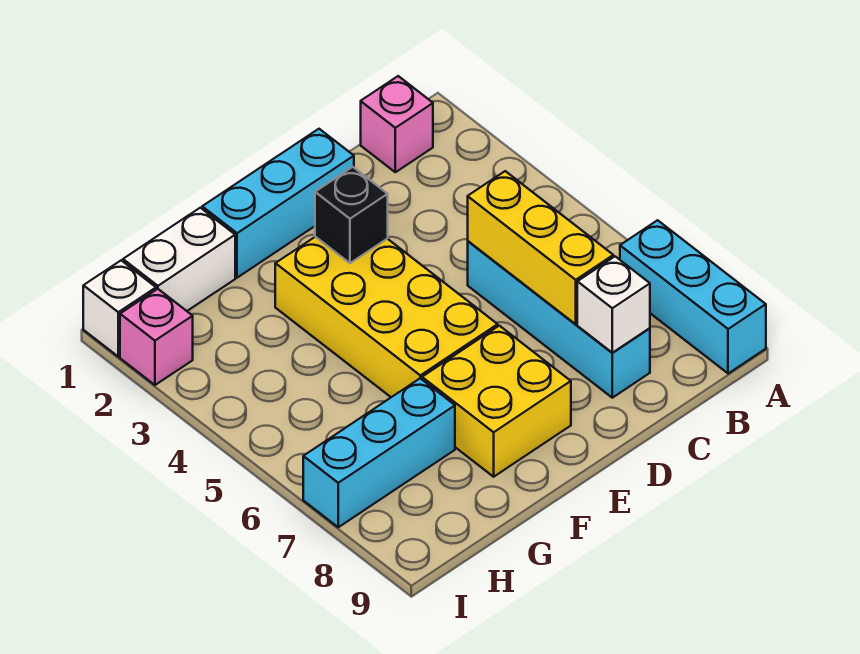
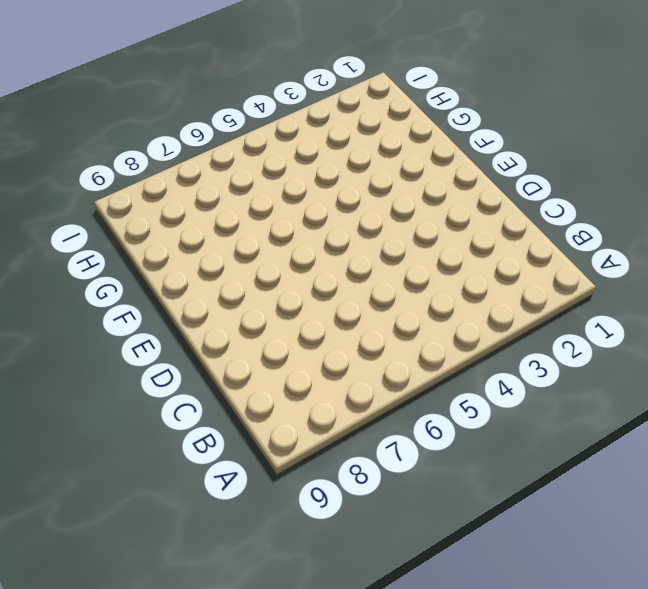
none -> cyan brick A7:A9 level 1
none -> pink brick B1 level 1
none -> cyan brick C5:C8 level 1

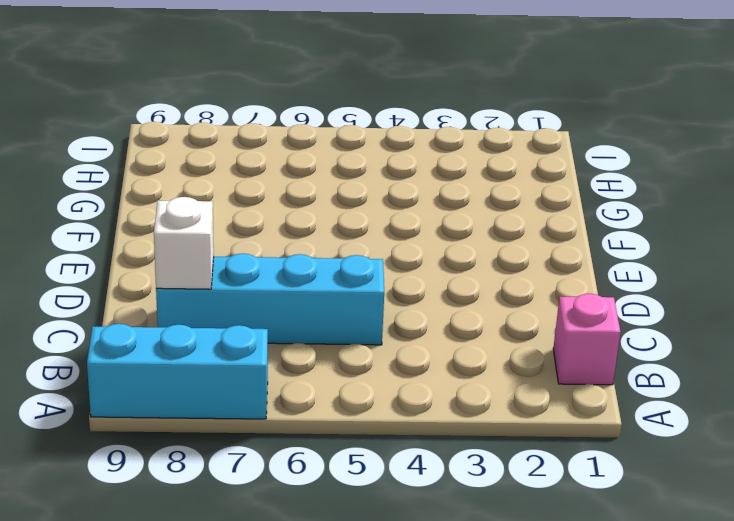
none -> cyan brick D1:F1 level 1
none -> yellow brick E3:F6 level 1
none -> yellow brick E7:F8 level 1

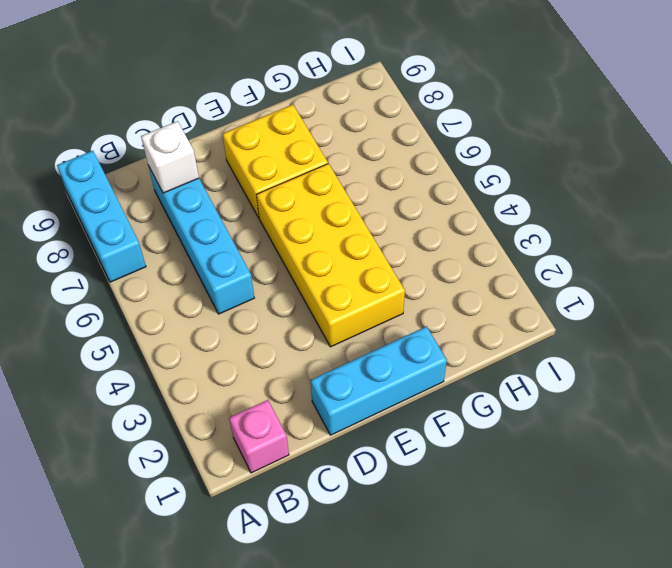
none -> white brick G1:H1 level 1
none -> cyan brick G7:I7 level 1
none -> white brick I1 level 1

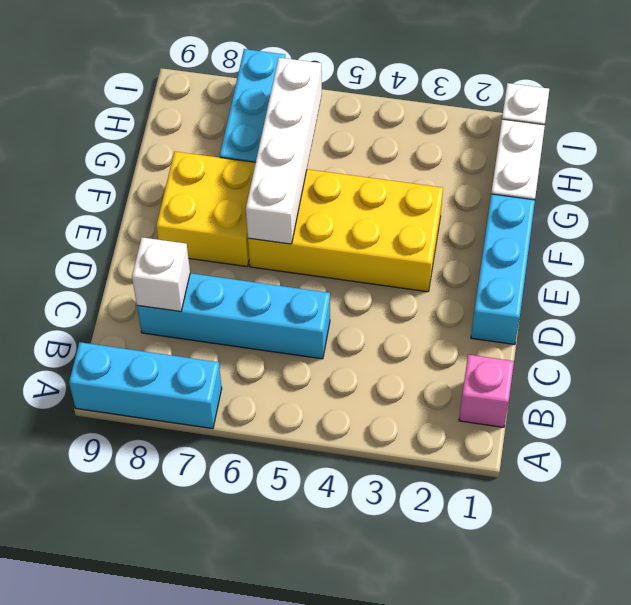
white brick E6:H6 level 2 -> none
none -> pink brick I2 level 1
none -> yellow brick C5:C7 level 2
none -> black brick E3 level 2

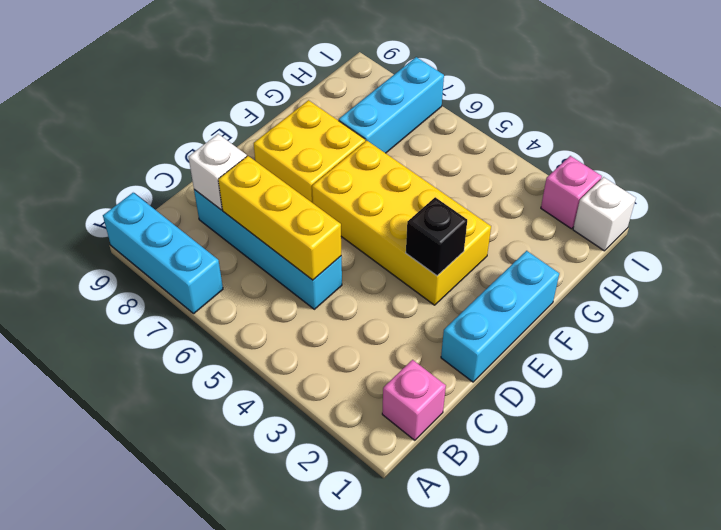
none -> white brick G1:H1 level 1

